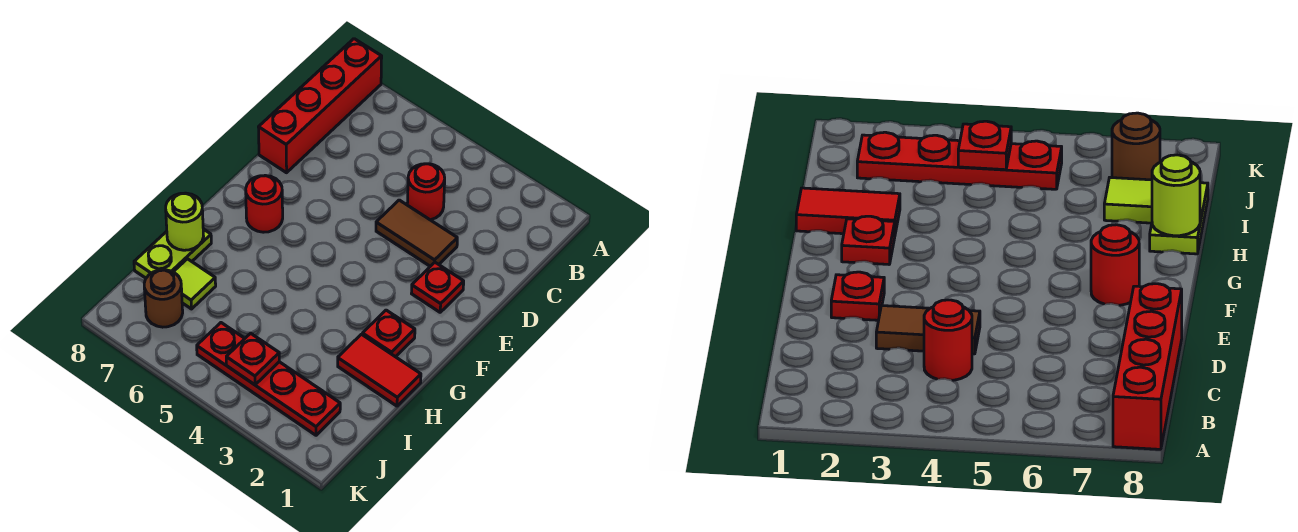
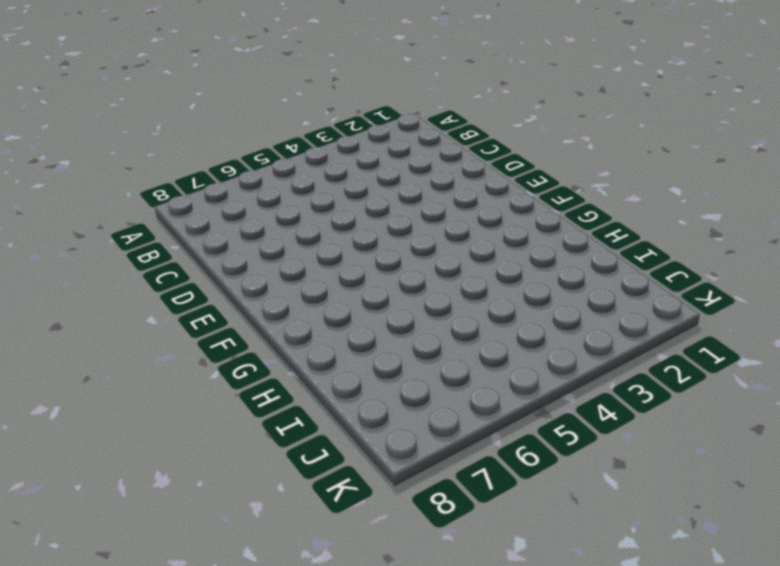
none -> red brick A8:D8 level 1
none -> red round brick C4 level 1
none -> brown tile D3:D4 level 1

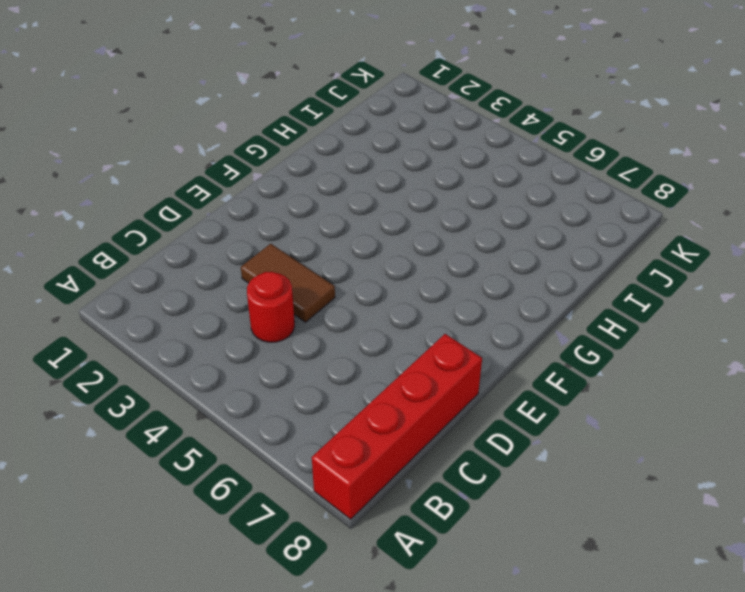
none -> red plate E2 level 1
none -> red round brick F7 level 1
none -> red plate G2 level 1

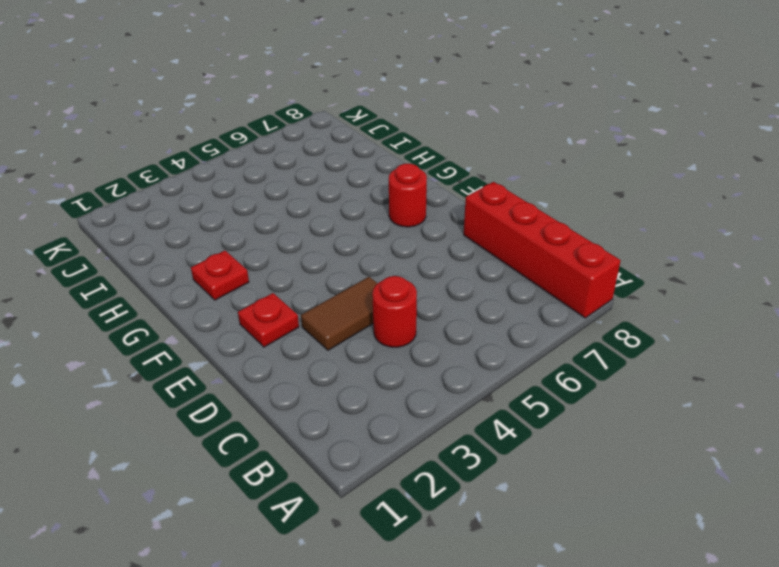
none -> red tile H1:H2 level 1
none -> lime plate H8:I8 level 1
none -> lime tile I7 level 1

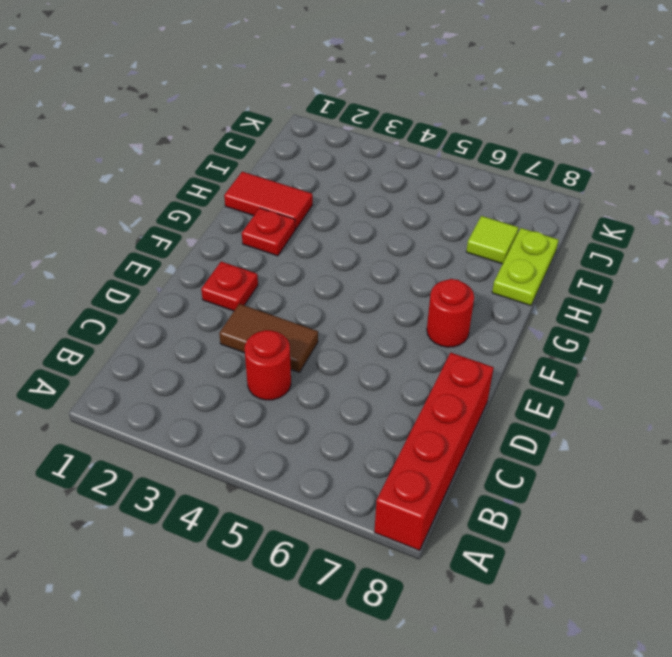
none -> red plate J2:J5 level 1
none -> brown round brick J7 level 1
none -> lime round brick H8 level 2

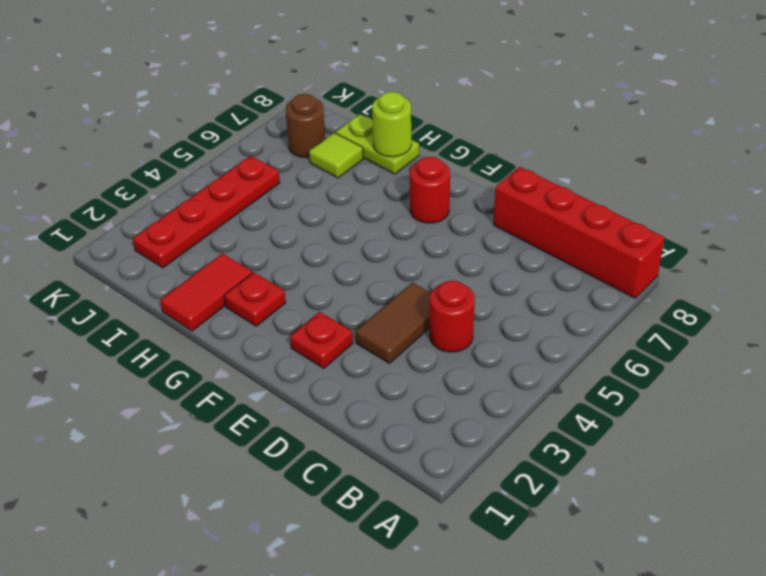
none -> red plate J4 level 2

